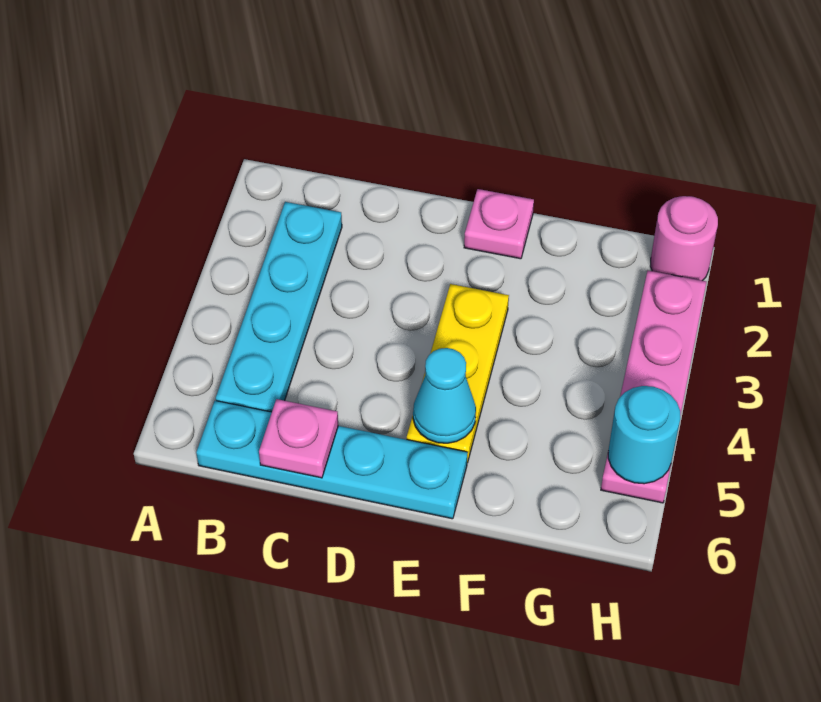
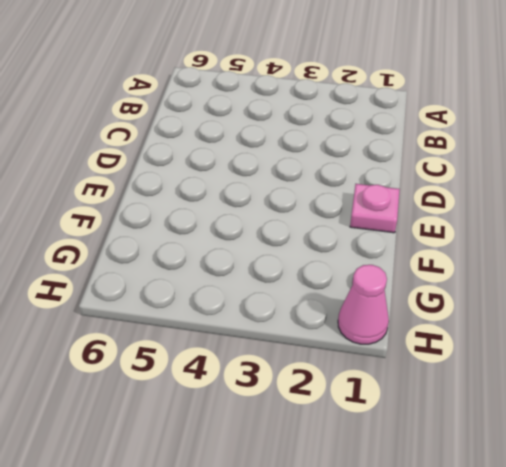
pink cone H1 level 1 -> pink round brick H1 level 1
none -> cyan plate B2:B5 level 1
none -> cyan plate B6:E6 level 1

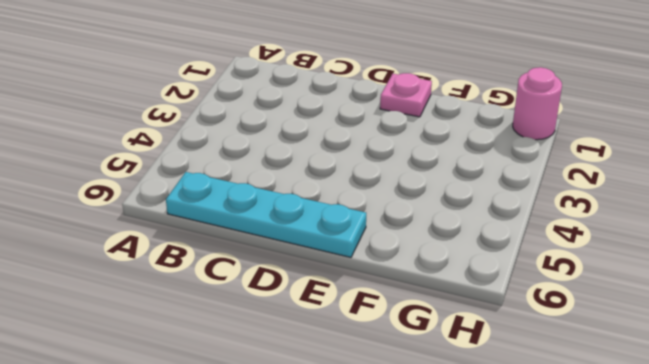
none -> cyan plate B2:B5 level 1
none -> yellow plate E3:E5 level 1

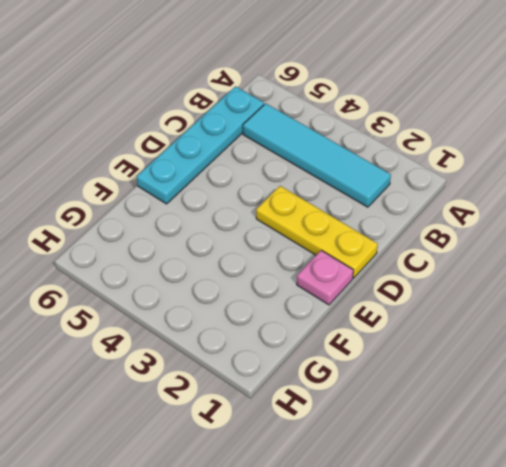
cyan tile B2:B5 level 1 -> cyan plate B2:B5 level 1
yellow plate D1:D3 level 1 -> yellow plate E3:E5 level 1
none -> pink round brick H1 level 1
none -> pink plate H2:H5 level 1

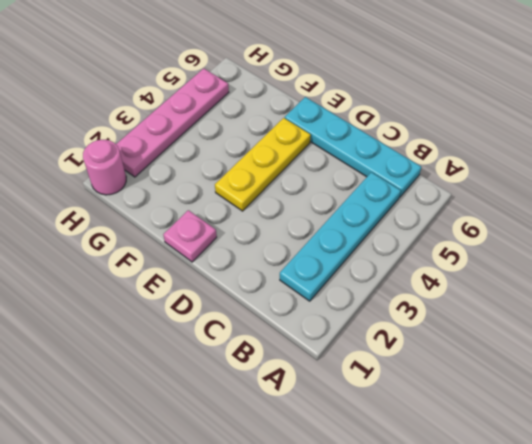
none -> pink plate C6 level 2
none -> cyan cone E5 level 2

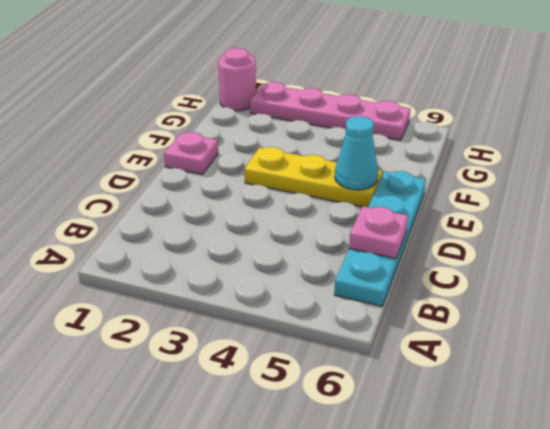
none -> cyan plate B2:B5 level 1
none -> cyan round brick H5 level 2

